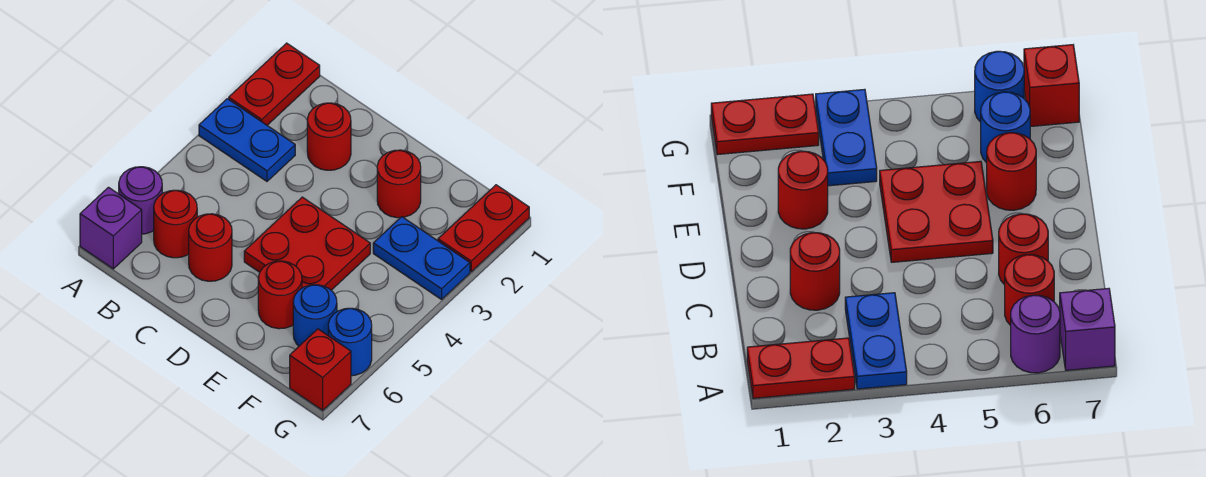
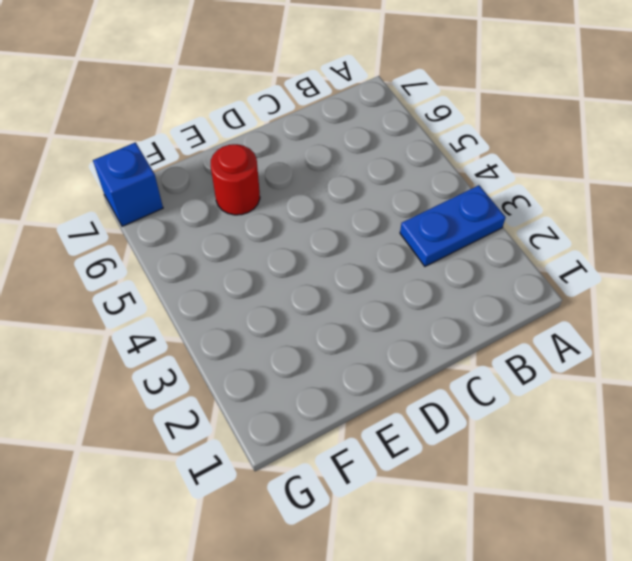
blue brick G7 level 1 -> red brick G7 level 1
none -> red plate A1:A2 level 1
none -> purple round brick A6 level 1
none -> purple brick A7 level 1

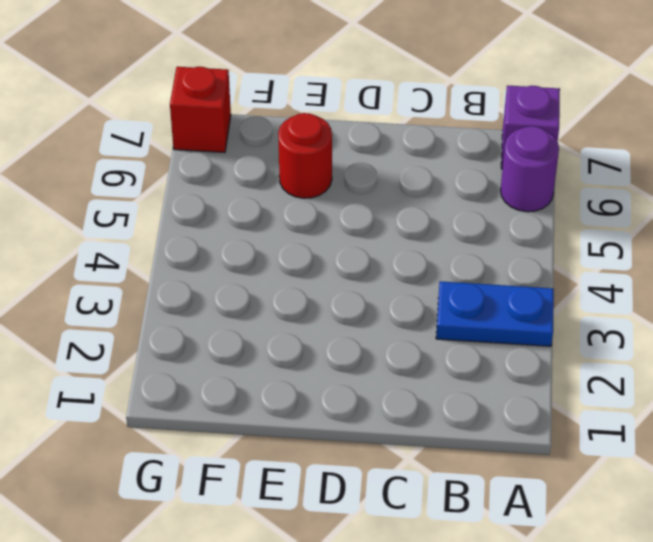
none -> red plate A1:A2 level 1
none -> red round brick B6 level 1
none -> red round brick C2 level 1

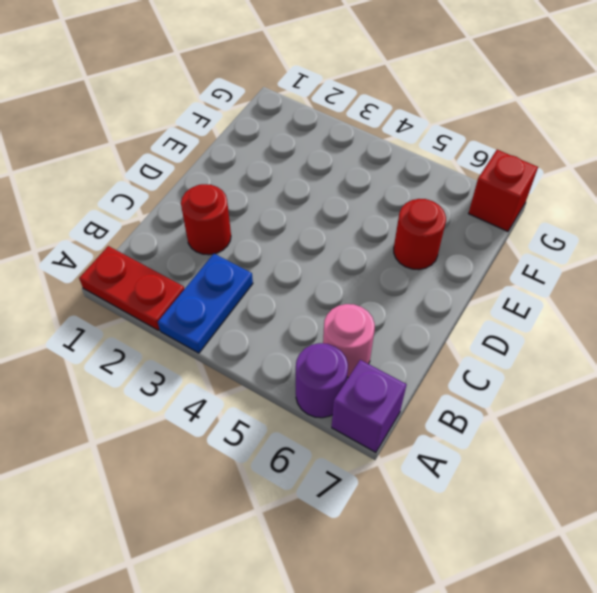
pink round brick B6 level 1 -> red round brick B6 level 1
none -> red round brick C6 level 1
none -> red plate D4:E5 level 1
none -> red round brick E2 level 1

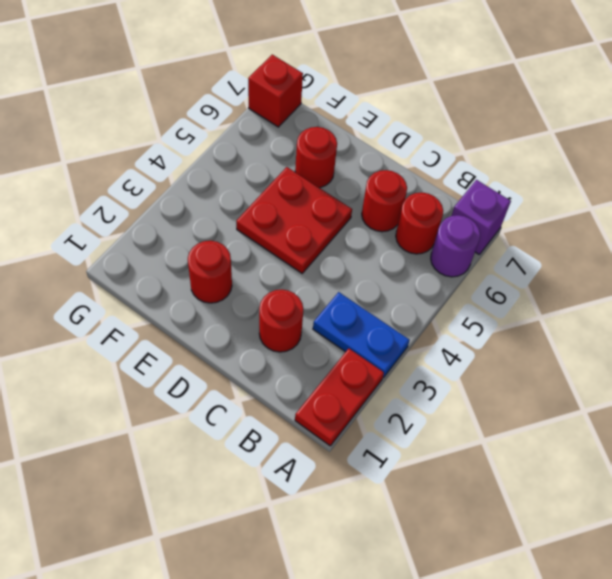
none -> blue plate F3:G3 level 1
none -> blue round brick F6 level 1
none -> red plate G1:G2 level 1

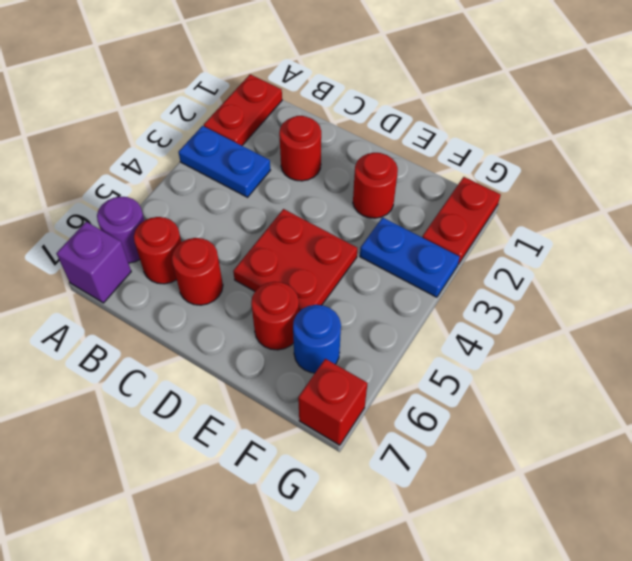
none -> blue round brick G6 level 1

